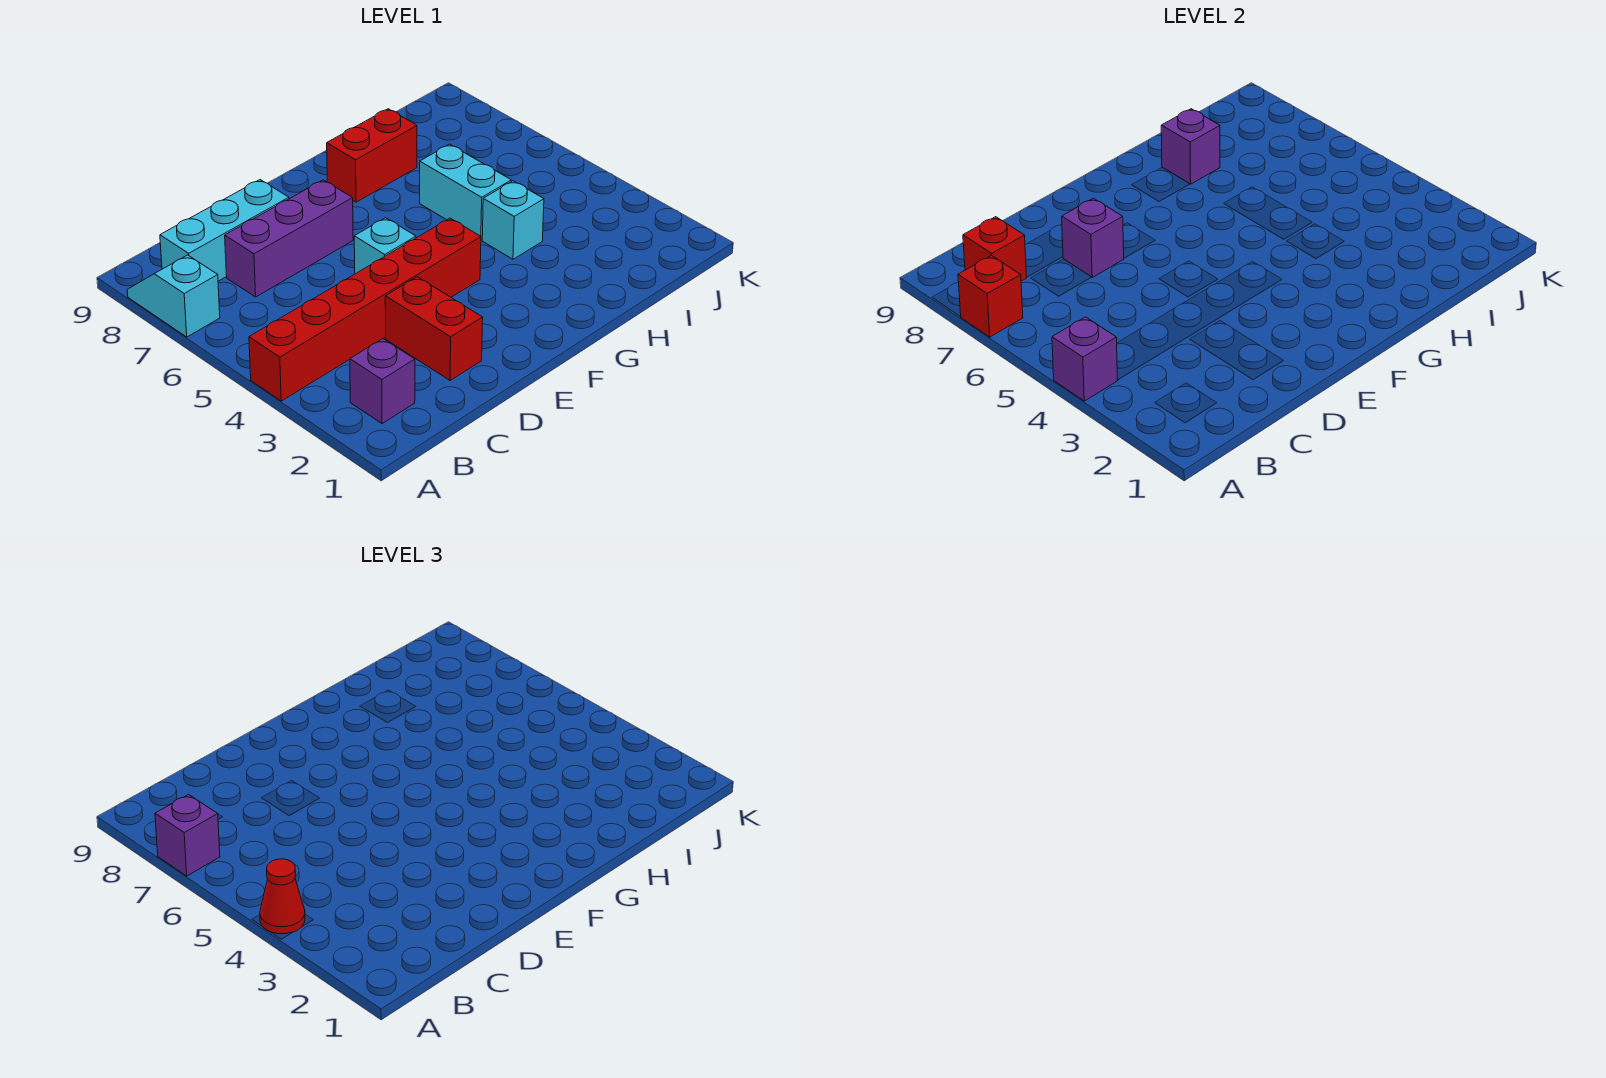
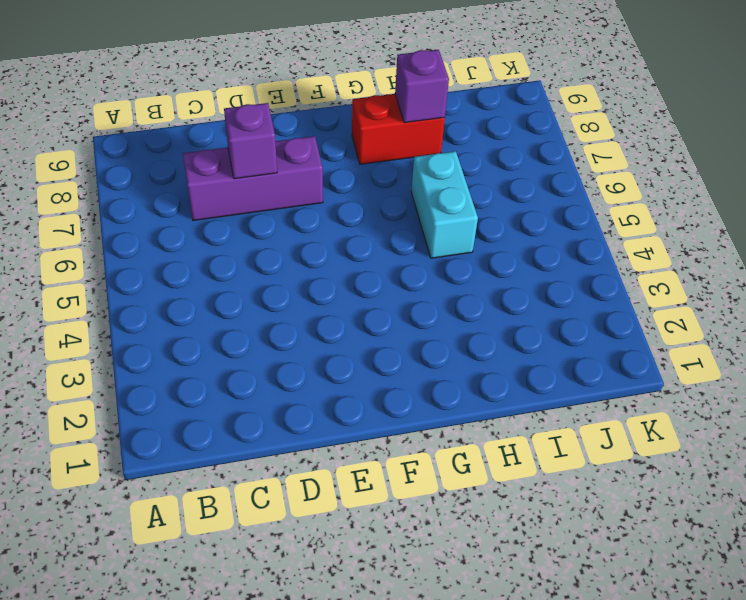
none -> red brick A4:F4 level 1
none -> cyan slope A7:A8 level 1 top 7
none -> purple brick B2 level 1

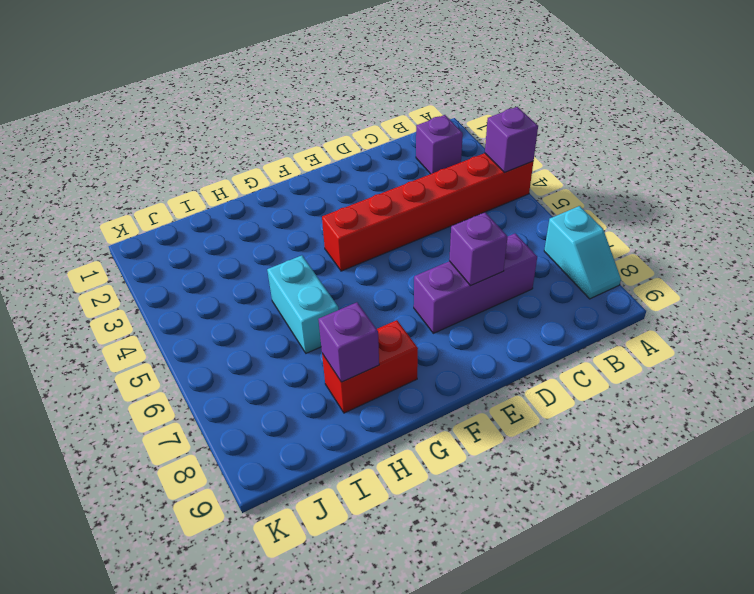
none -> cyan brick B8:D8 level 1
none -> red brick D2:D3 level 1
none -> cyan brick E5 level 1

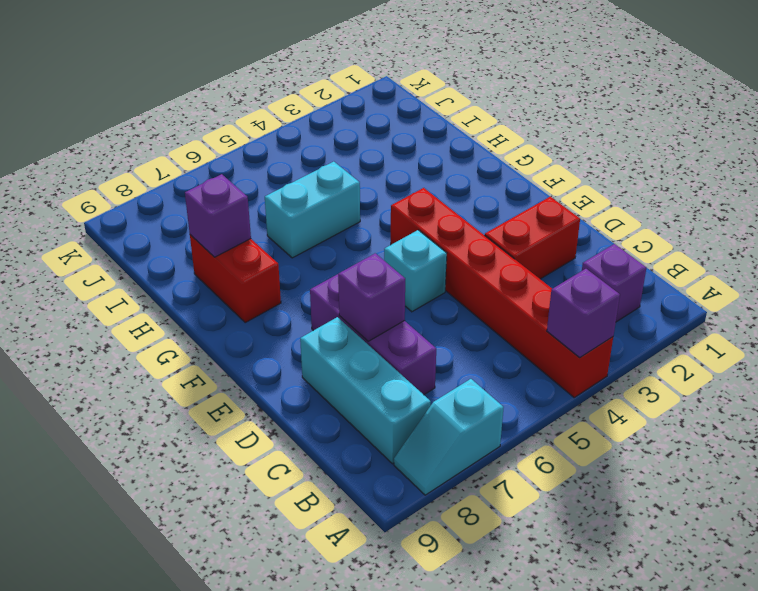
none -> cyan brick H4 level 1
none -> red brick A7 level 2
none -> red brick B8 level 2

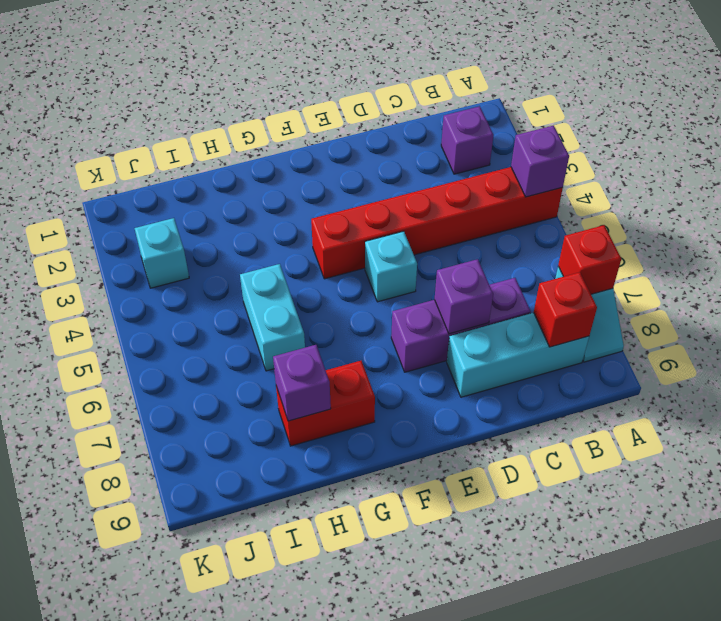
cyan brick J3 level 1 -> cyan brick H4 level 1
none -> red brick D2:D3 level 1
none -> red cone A4 level 3
none -> purple brick A7 level 3

